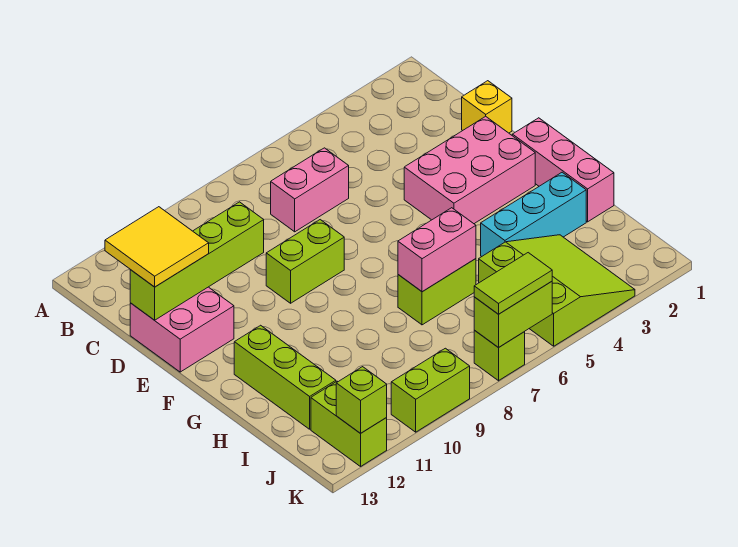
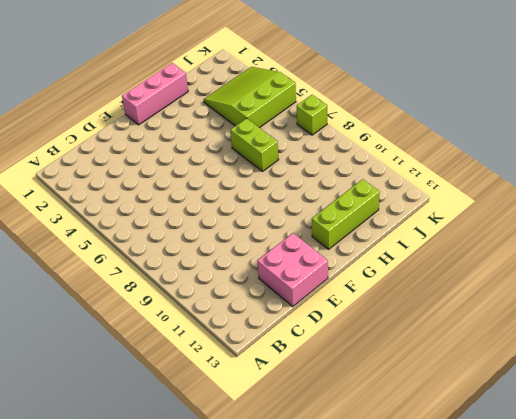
none -> pink brick C6:C7 level 1
none -> yellow brick D1 level 1
none -> pink brick E2:F4 level 1

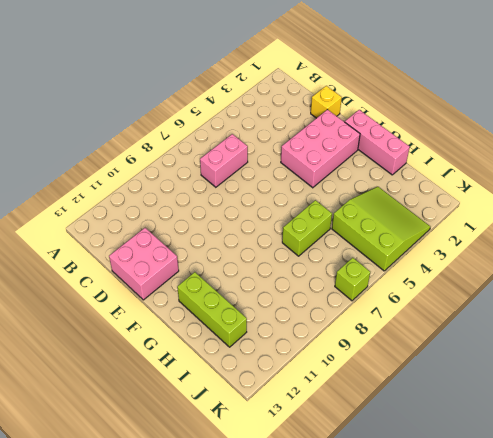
none -> lime brick E8:E9 level 1
none -> cyan brick H2:H4 level 1
none -> lime brick J12:K12 level 1

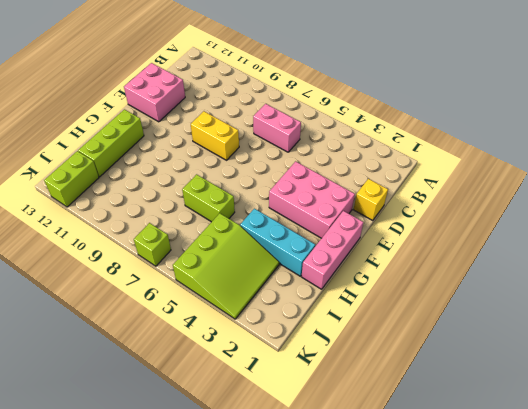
yellow brick E8:E9 level 1 -> lime brick E8:E9 level 1
none -> lime brick K9:K10 level 1
none -> lime brick D10:D13 level 2
none -> pink brick H6:H7 level 2

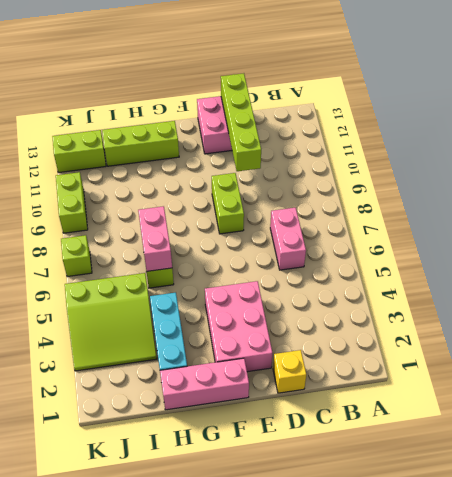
none -> lime brick K6:K7 level 2
none -> lime brick K12 level 2
none -> yellow tile C12:D13 level 3

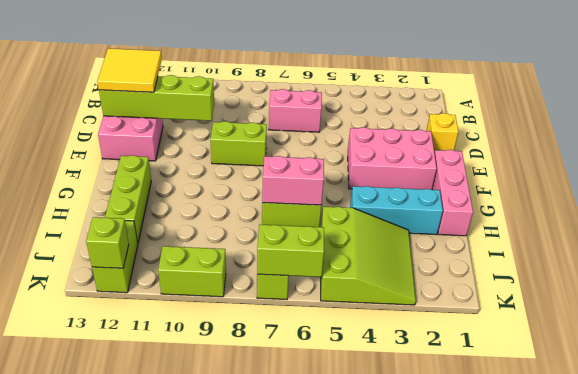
none -> lime tile K6:K7 level 3

